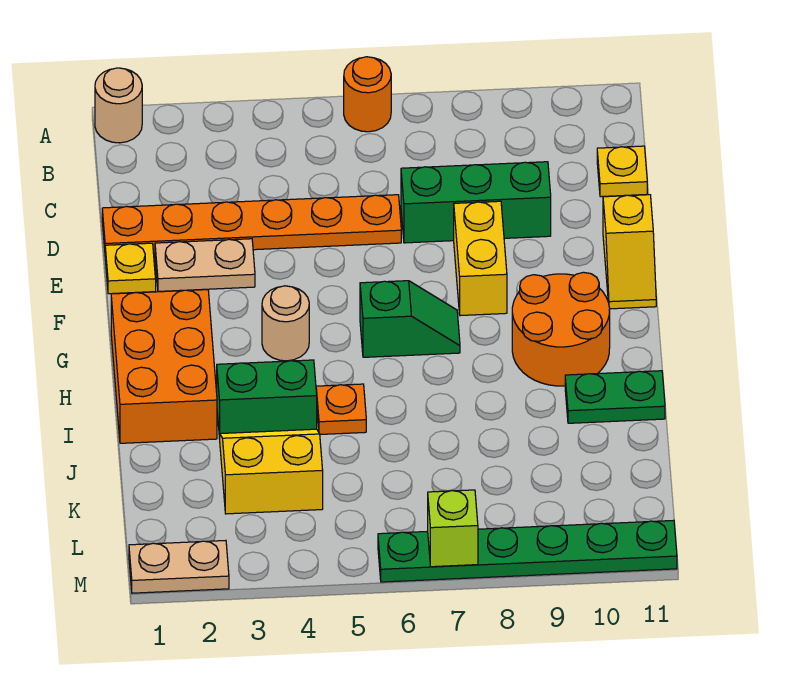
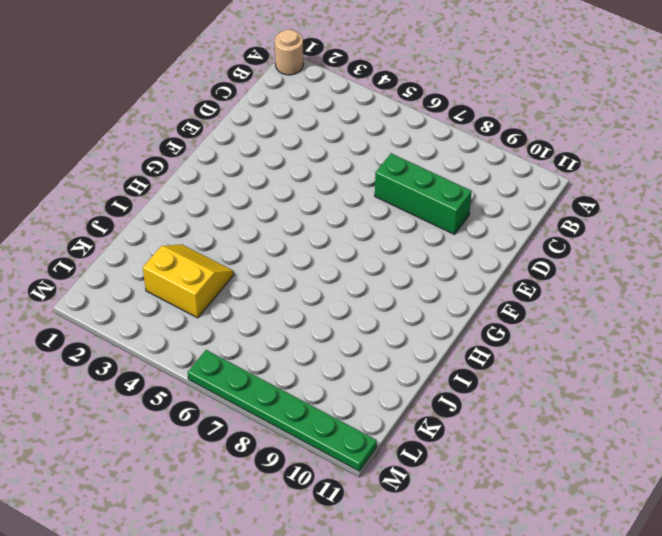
none -> orange round brick A6 level 1
none -> yellow plate C11 level 1
none -> orange plate D1:D6 level 1

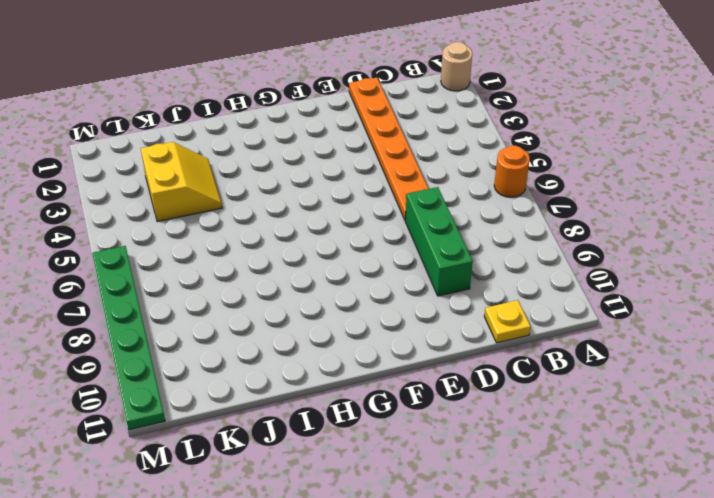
none -> yellow plate E1 level 1
none -> tan plate E2:E3 level 1
none -> yellow brick E8:F8 level 1

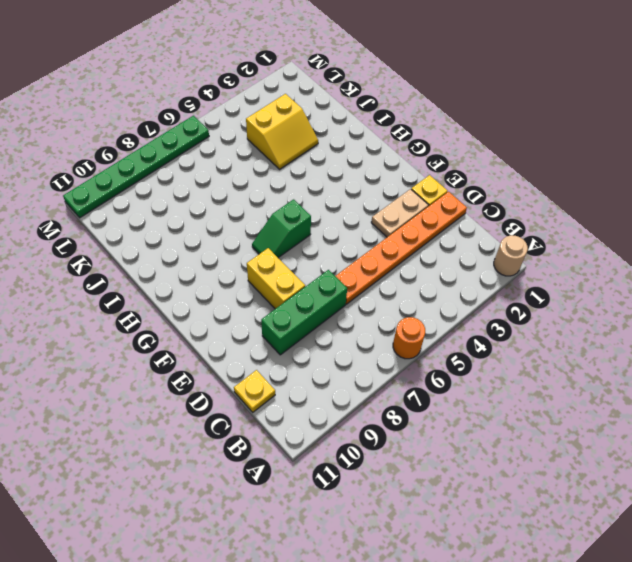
none -> yellow slope E11:F11 level 1 top E
none -> orange brick G1:I2 level 1
none -> tan round brick G4 level 1

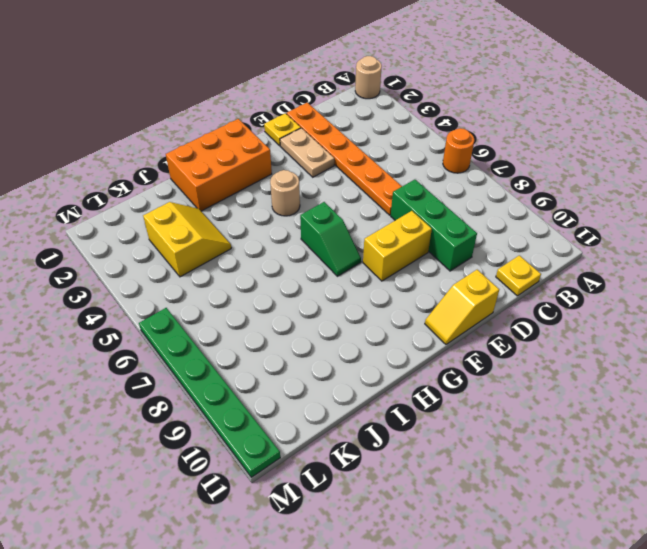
none -> orange round brick G9:H10 level 1
none -> green brick I3:I4 level 1
none -> orange plate I5 level 1

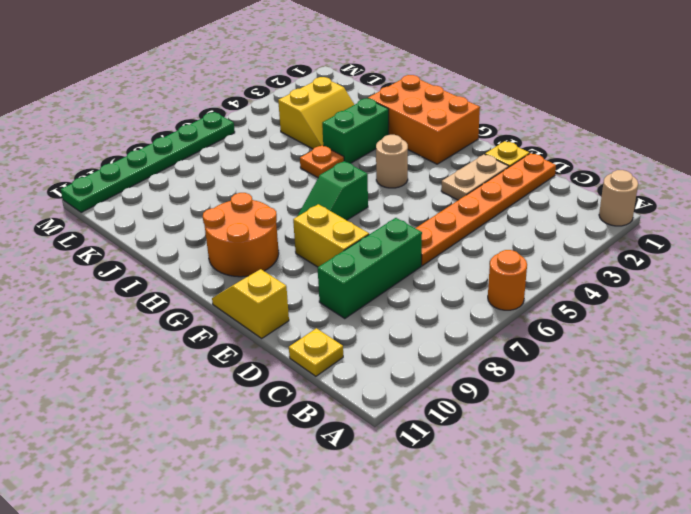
none -> green plate I10:I11 level 1
none -> tan plate M1:M2 level 1
none -> lime brick M7 level 2

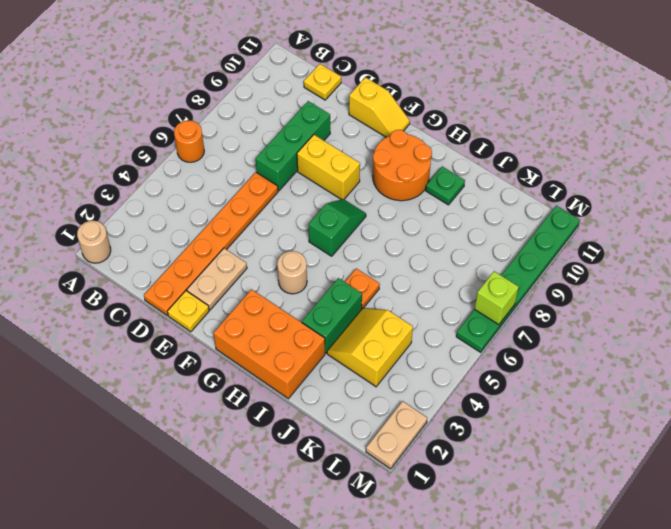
green plate I10 level 1 -> green plate I10:I11 level 1

